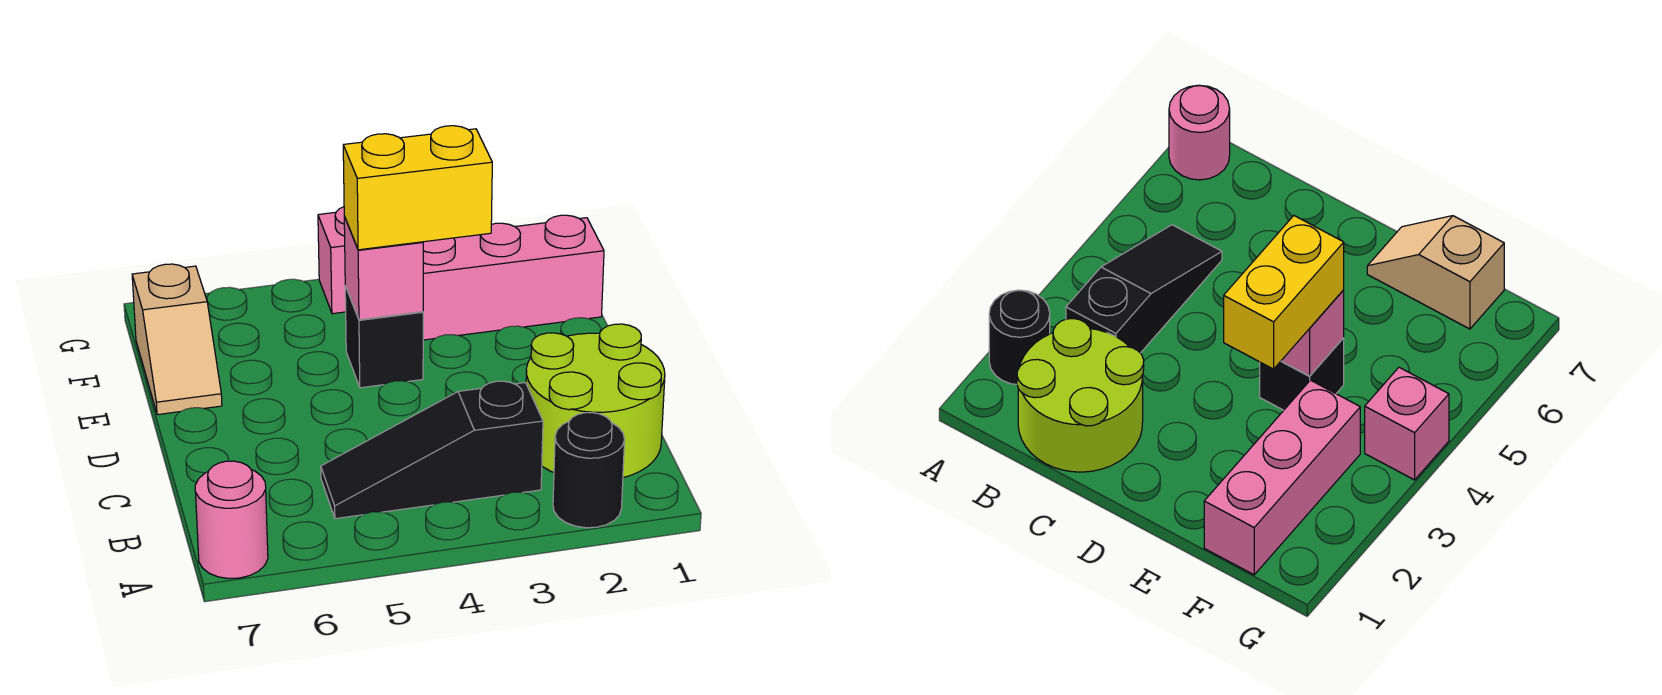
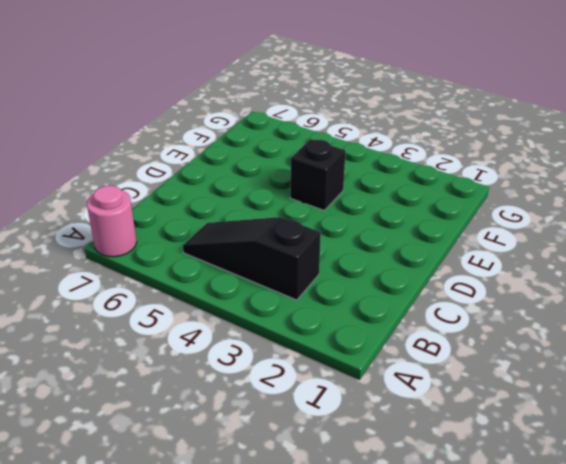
none -> black round brick A2 level 1
none -> lime round brick B1:C2 level 1

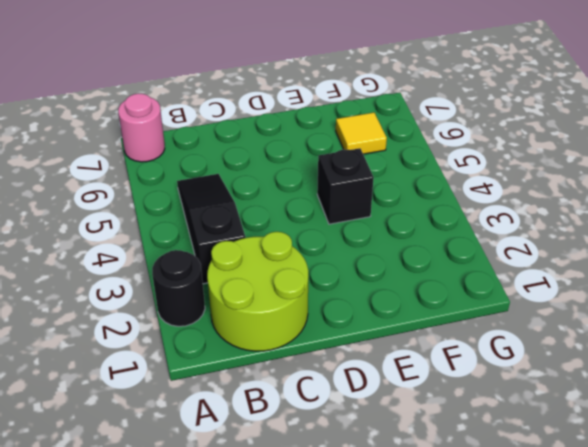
yellow tile F6 level 1 -> none
none -> tan slope E7:F7 level 1 top F
none -> pink brick F1:F3 level 1

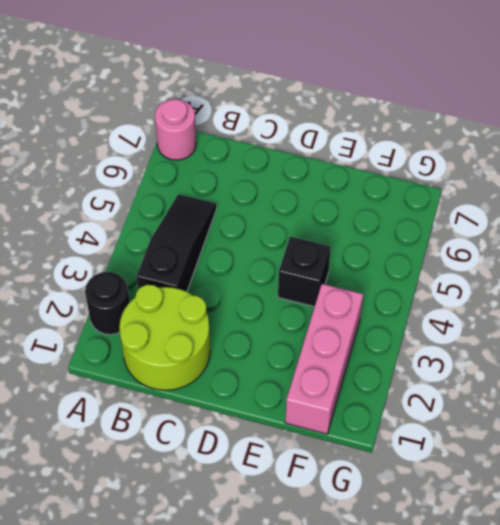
none -> tan slope E7:F7 level 1 top F
none -> pink brick G4 level 1

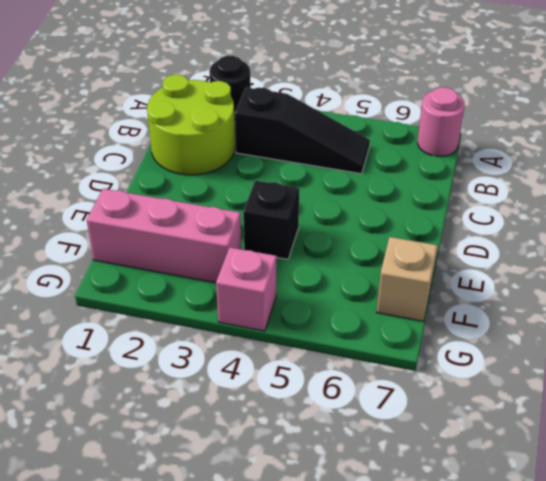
none -> pink brick E4 level 2
none -> yellow brick E3:E4 level 3

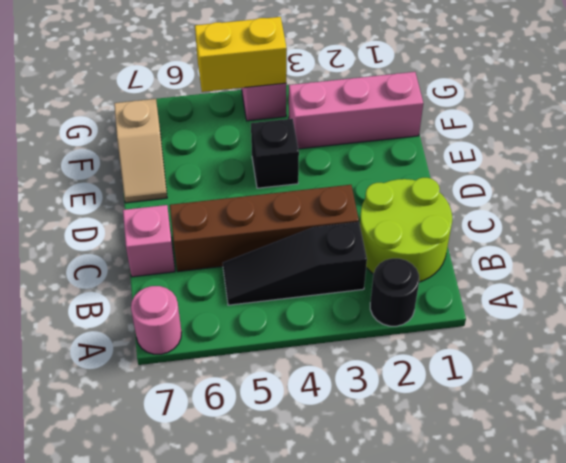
brown brick C3:C6 level 1 -> none
pink brick C7 level 1 -> pink brick E4 level 2
yellow brick G4:G5 level 2 -> yellow brick E3:E4 level 3

